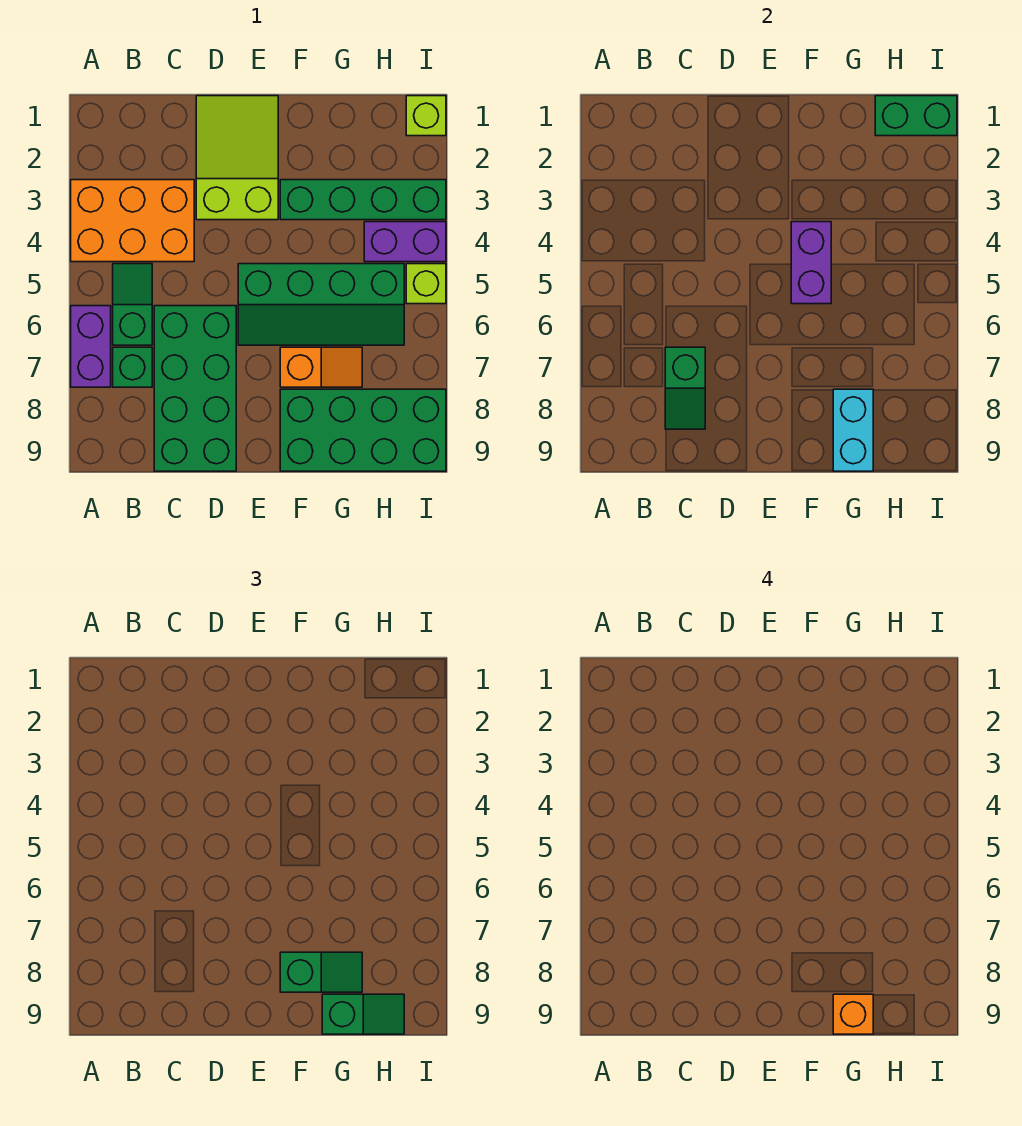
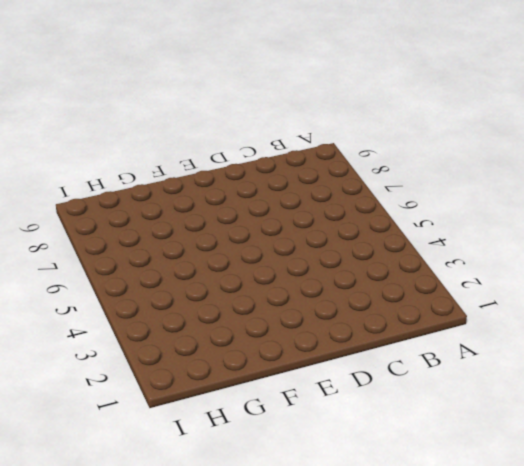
none -> orange brick A3:C4 level 1
none -> purple brick A6:A7 level 1
none -> green slope B5:B6 level 1 top 6

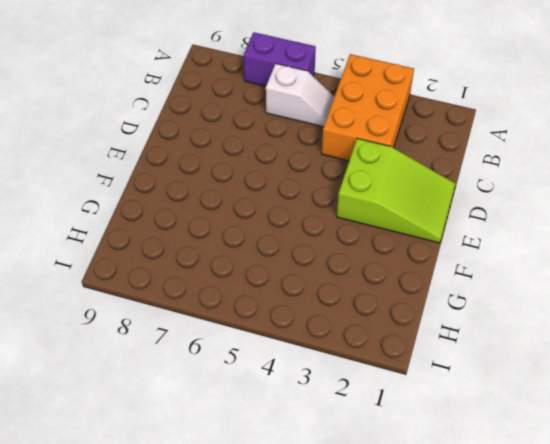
white slope B5:B6 level 1 top 6 -> green slope B5:B6 level 1 top 6
none -> green brick B7 level 1
none -> green brick C6:D9 level 1
none -> green slope E5:H6 level 1 top 5

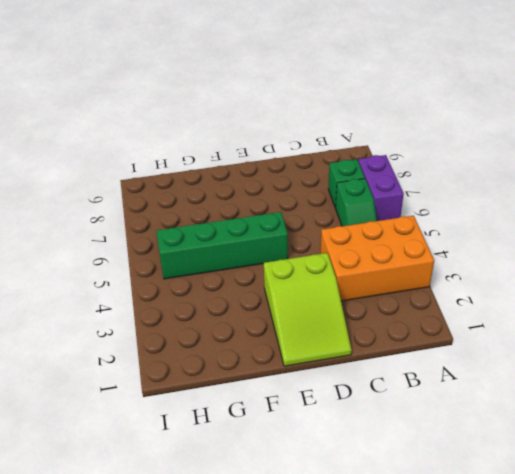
none -> green brick C6:D9 level 1
none -> green brick F3:I3 level 1
none -> orange slope F7:G7 level 1 top F

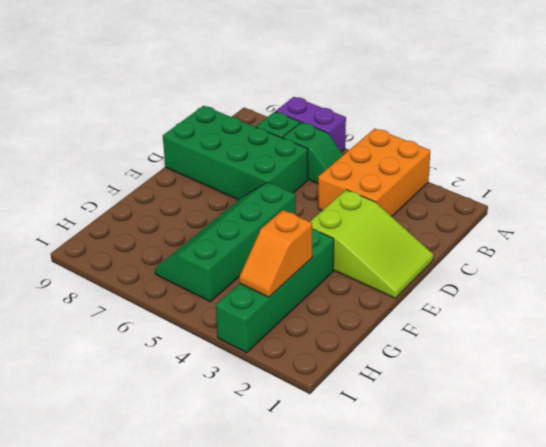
orange slope G3:H3 level 2 top G -> orange slope F7:G7 level 1 top F
none -> green brick F8:I9 level 1
none -> purple brick H4:I4 level 1
none -> lime brick I1 level 1

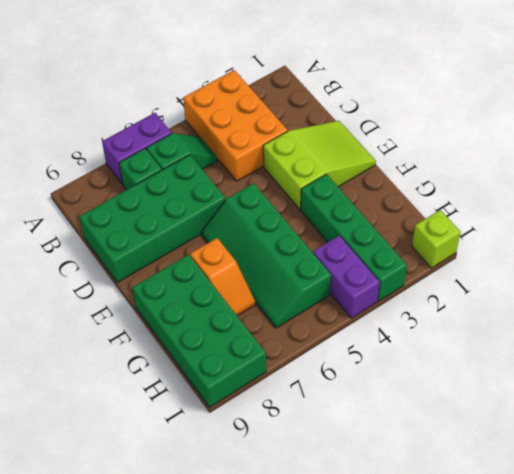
none -> lime brick I5 level 1
none -> green slope C7:C8 level 2 top 7
none -> purple brick F4:F5 level 2

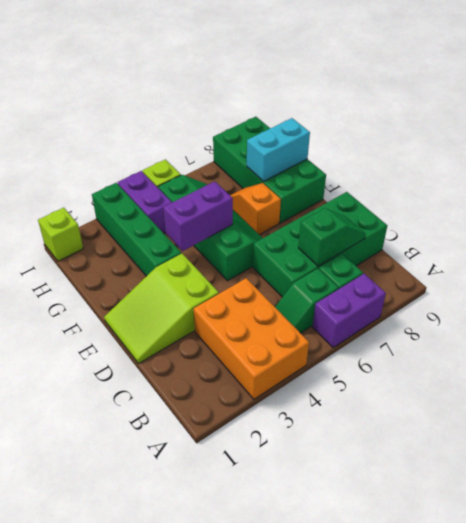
none -> green brick H1:I1 level 2
none -> green slope F8:G8 level 3 top F
none -> green slope G9:H9 level 3 top G

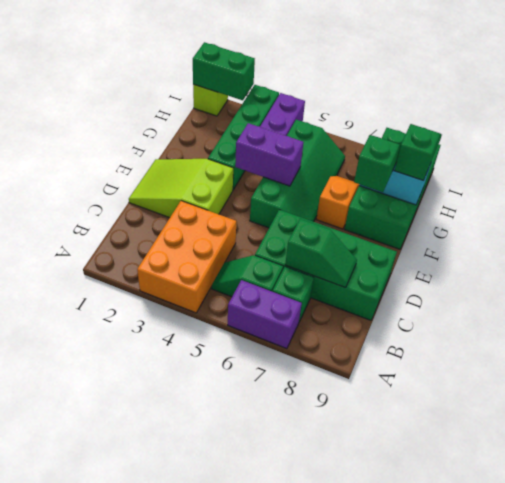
green brick I1:I2 level 2 -> green brick H1:I1 level 2
none -> lime brick I5 level 1
none -> orange brick G9 level 4

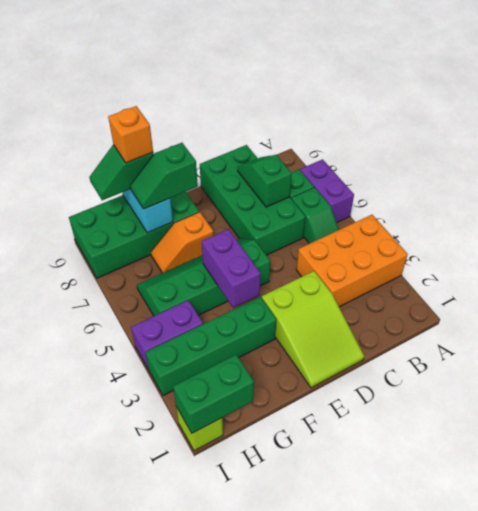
none -> lime brick I5 level 1

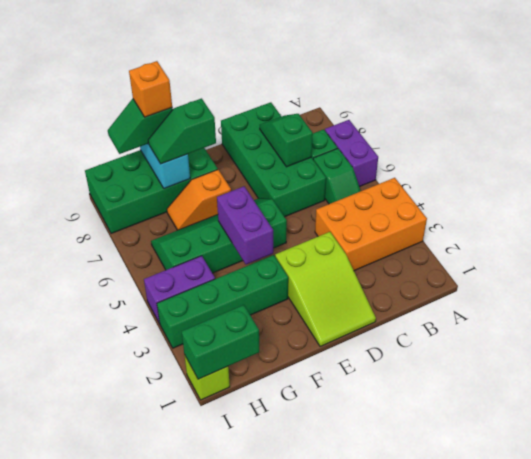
none -> lime brick I5 level 1

